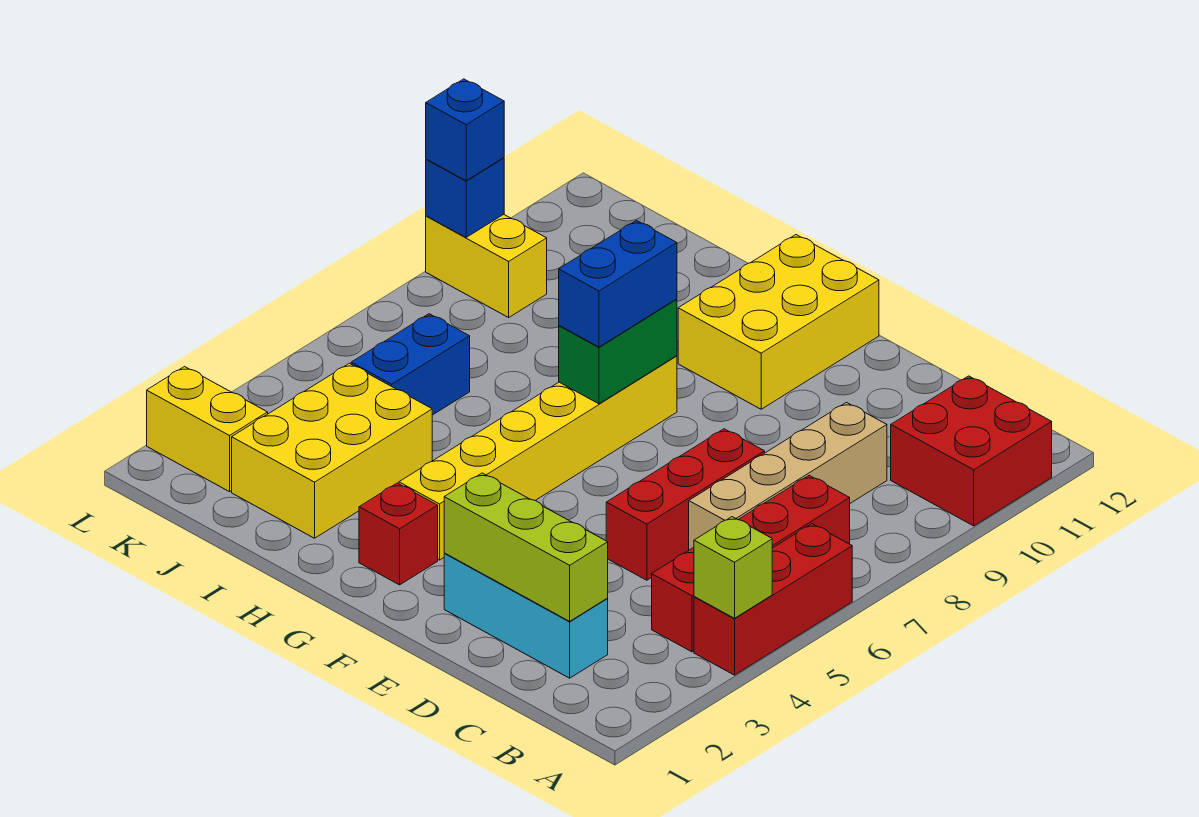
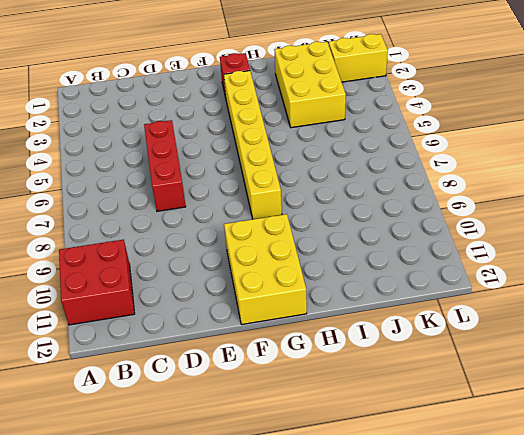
none -> red brick A4:A6 level 1
none -> red brick B4:B7 level 1
none -> cyan brick C2:E2 level 1

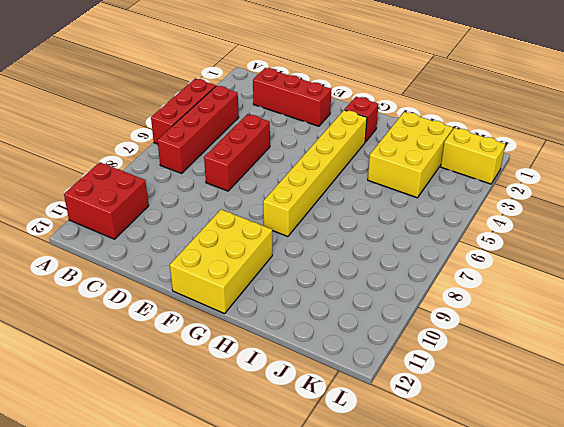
red brick C2:E2 level 1 -> cyan brick C2:E2 level 1
none -> tan brick C6:C9 level 1
none -> blue brick J5:J6 level 1
none -> yellow brick K9:L9 level 1

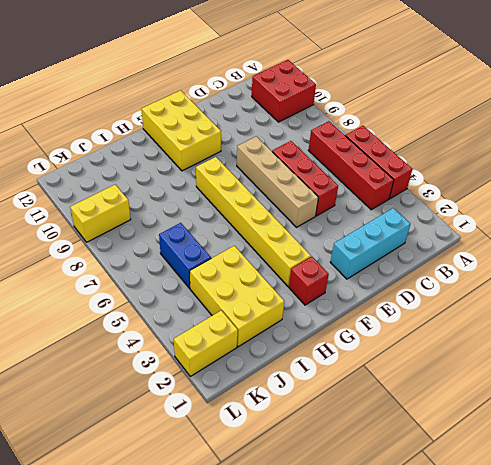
tan brick E5:E8 level 1 -> tan brick C6:C9 level 1
none -> lime brick A4 level 2
none -> lime brick C2:E2 level 2
none -> green brick G7:G8 level 2

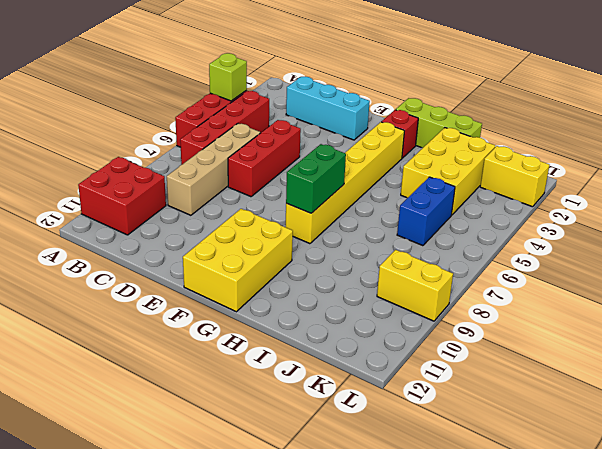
lime brick G1:I1 level 1 -> lime brick C2:E2 level 2
none -> blue brick L9 level 2
none -> blue brick G7:G8 level 3
none -> blue brick L9 level 3

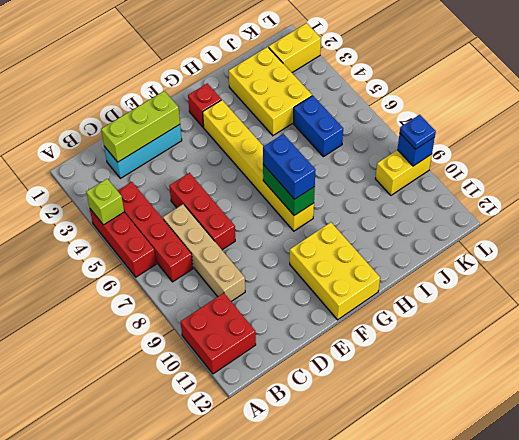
blue plate L9 level 3 -> blue brick L9 level 3

